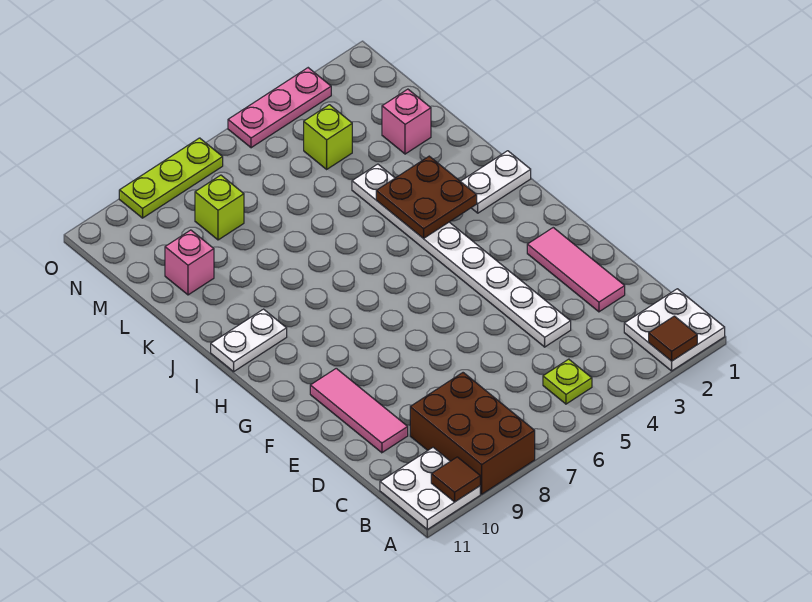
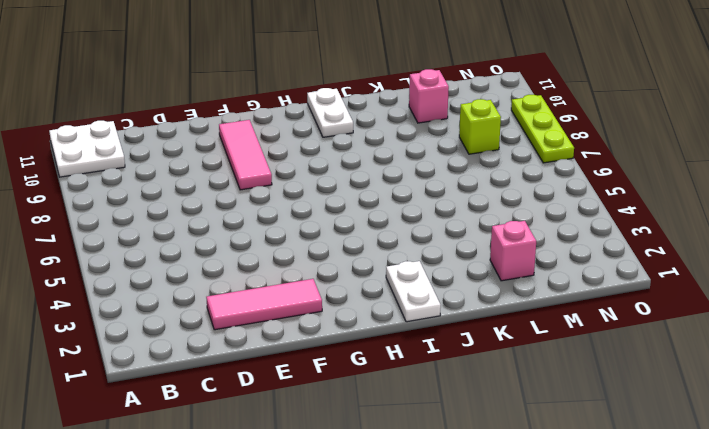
pink tile F8:F10 level 1 -> pink tile D10:F10 level 1
none -> white plate A1:B2 level 1
none -> brown brick A8:C9 level 1
none -> lime plate B5 level 1

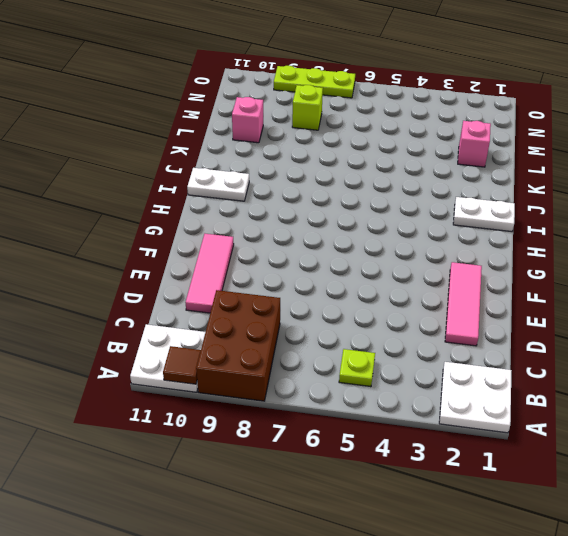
none -> white plate D4:K4 level 1
none -> lime brick M4 level 1
none -> pink plate O3:O5 level 1

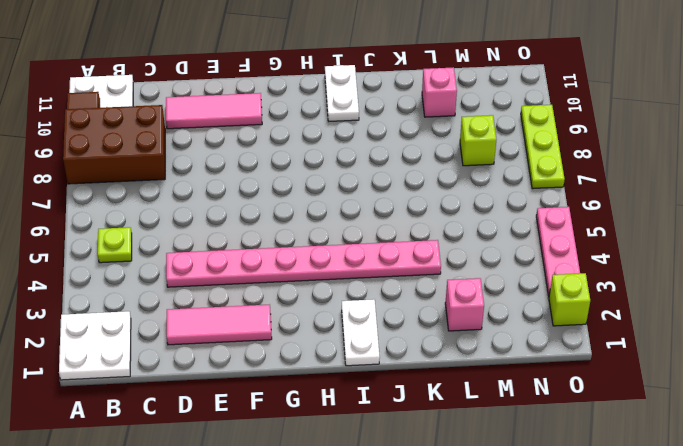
pink plate D4:K4 level 1 -> white plate D4:K4 level 1
lime brick O2 level 1 -> lime brick M4 level 1
none -> brown tile A2 level 2
none -> brown plate I3:J4 level 2

